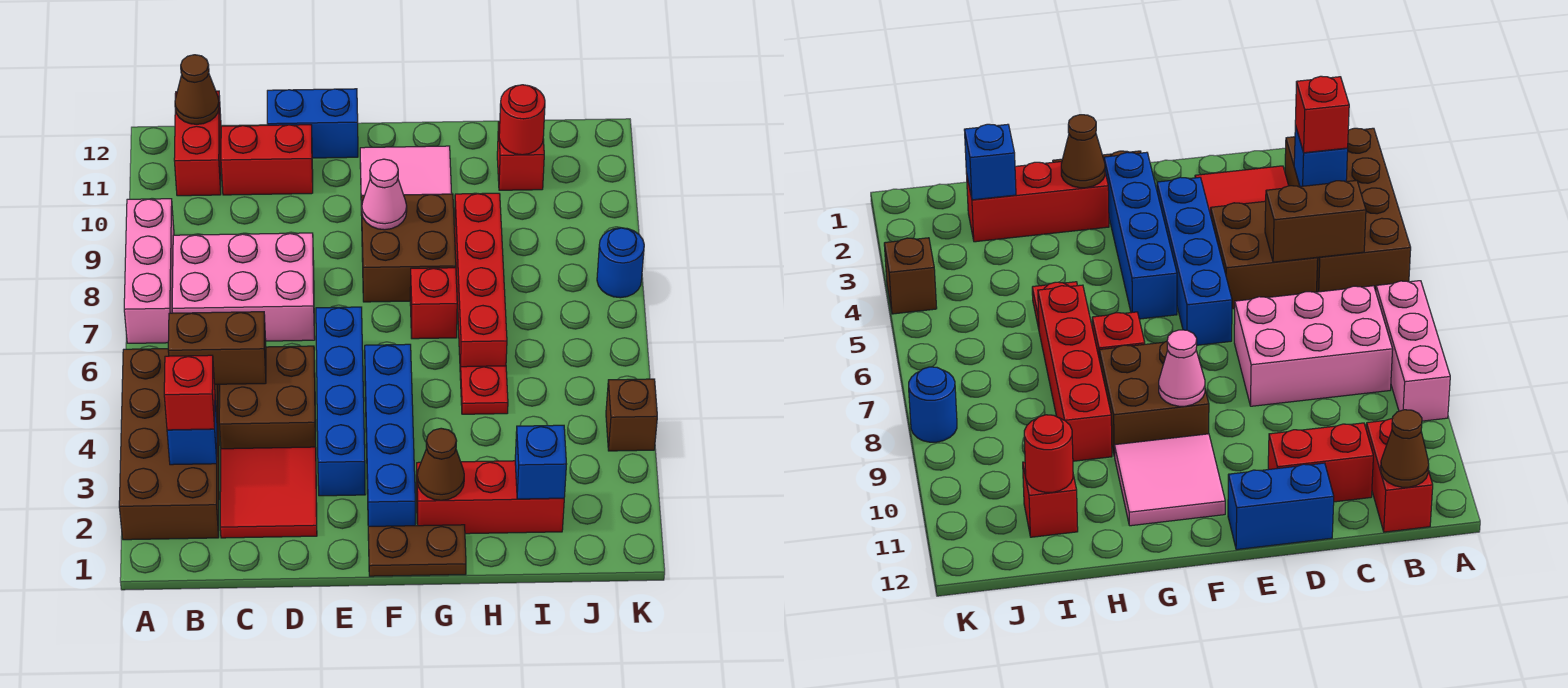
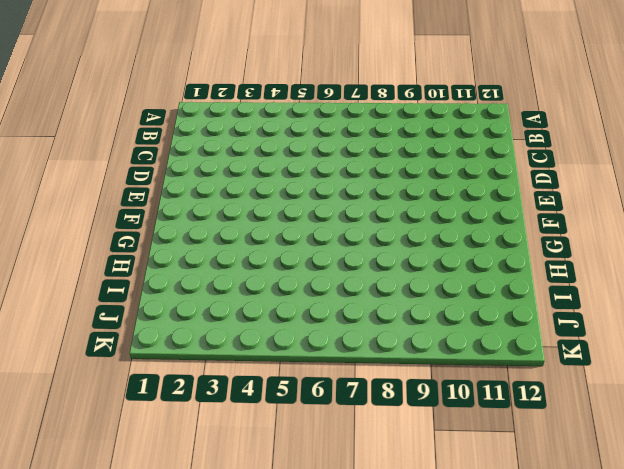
none -> brown brick A2:B5 level 1
none -> pink brick A7:A9 level 1
none -> pink brick B7:D8 level 1

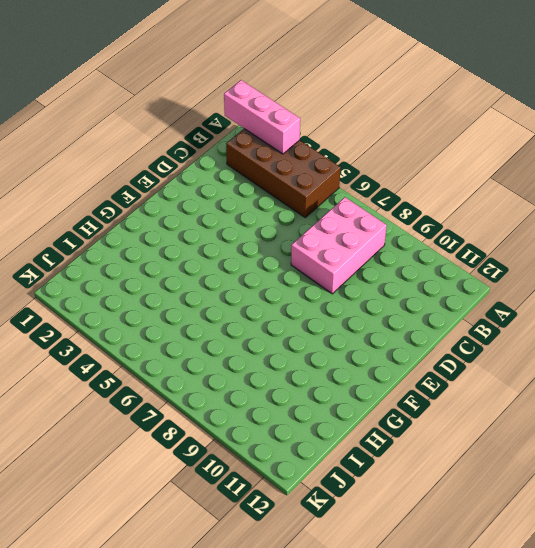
pink brick A1:A3 level 2 -> pink brick A7:A9 level 1
none -> red brick B11:B12 level 1
none -> red tile C2:D3 level 1
none -> brown brick C4:D5 level 1

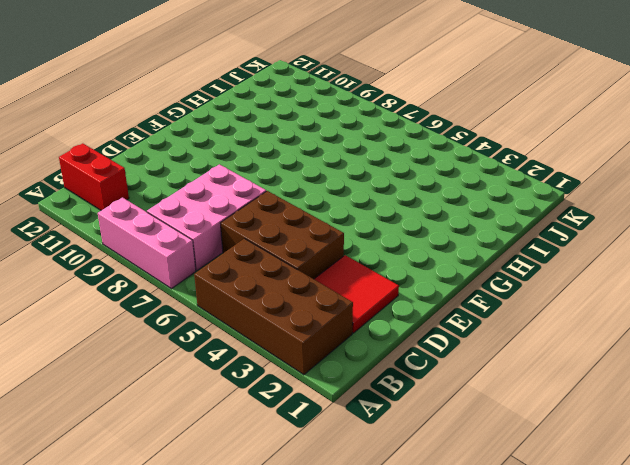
brown brick C4:D6 level 1 -> brown brick C4:D5 level 1
none -> red brick C11:D11 level 1
none -> blue brick D12:E12 level 1
none -> blue brick E3:E6 level 1

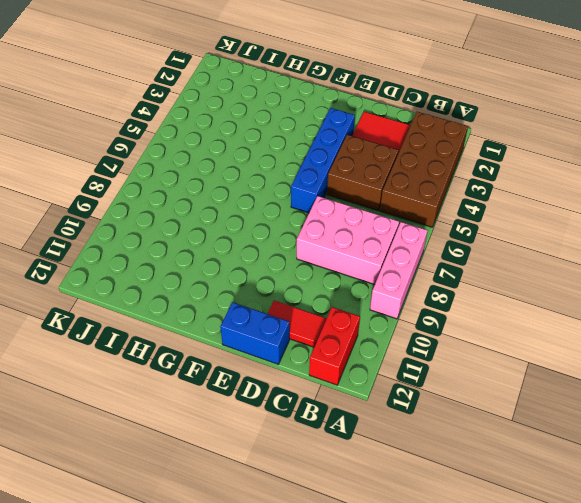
red tile C11:D11 level 1 -> red brick C11:D11 level 1
none -> brown plate F1:G1 level 1
none -> blue brick F2:F5 level 1
none -> brown brick F8:G9 level 1

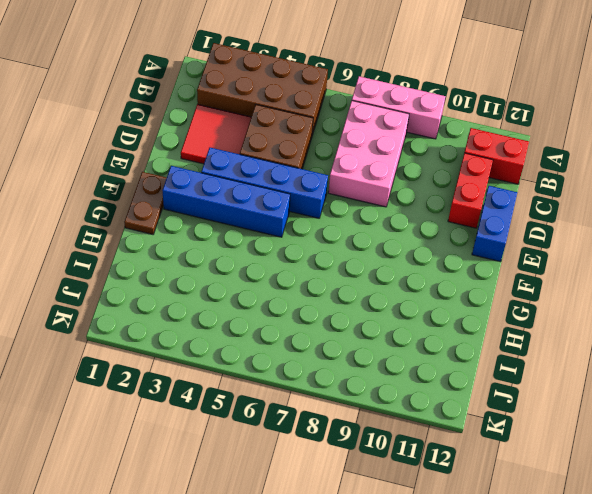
none -> brown brick F8:G9 level 1
none -> pink tile F10:G11 level 1
none -> red brick G2:I2 level 1

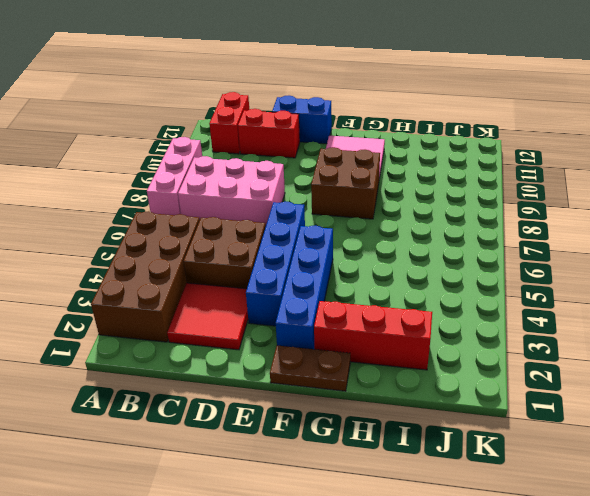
none -> red brick G7 level 1
none -> red plate H5 level 1
none -> red brick H6:H9 level 1

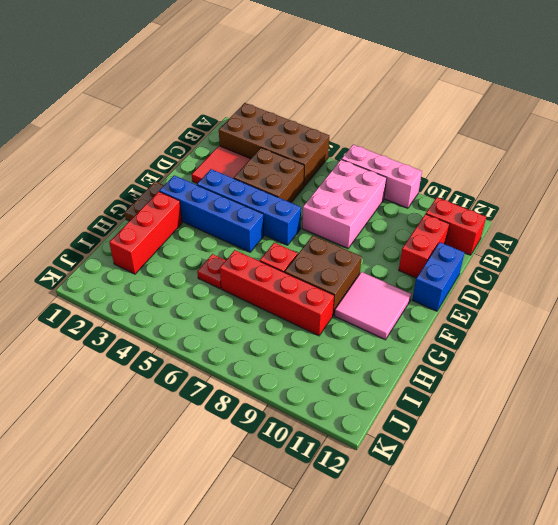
none -> red brick I11 level 1
none -> brown brick K4 level 1
none -> blue round brick K8 level 1

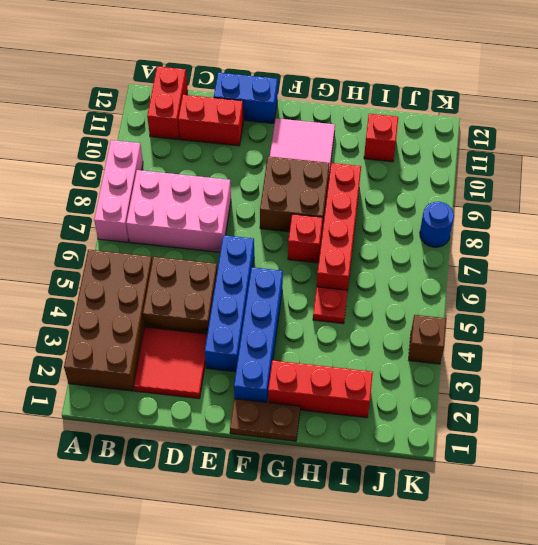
none -> blue brick B3 level 2
none -> brown brick B5:C5 level 2
none -> brown cone B12 level 2

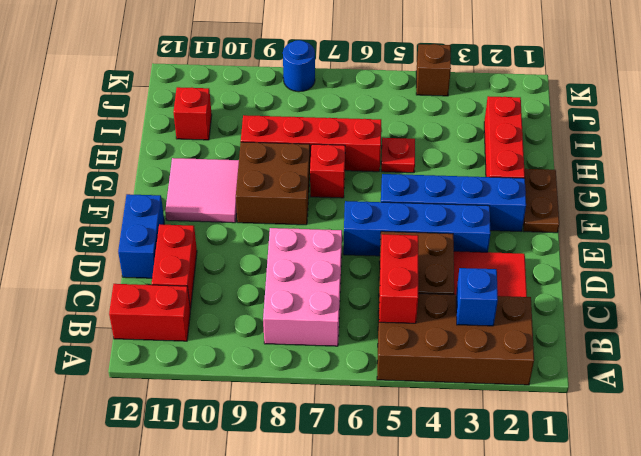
red brick B5:C5 level 2 -> brown brick B5:C5 level 2
none -> pink brick A7:A9 level 1
none -> brown cone B12 level 2
none -> pink cone F9 level 2

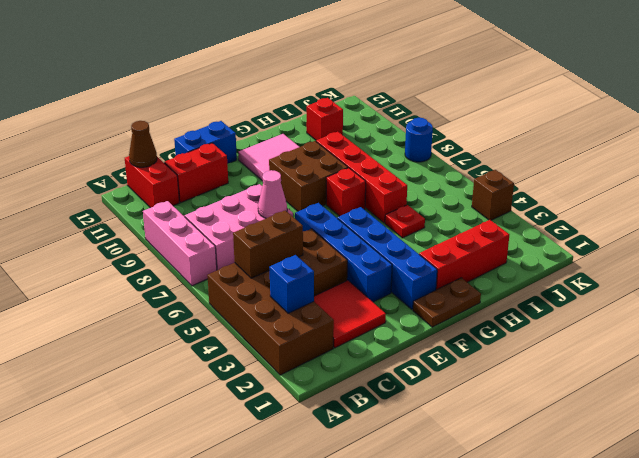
pink cone D7 level 2 -> pink cone F9 level 2
none -> brown cone G2 level 2
none -> blue brick I2 level 2
none -> red round brick I11 level 2

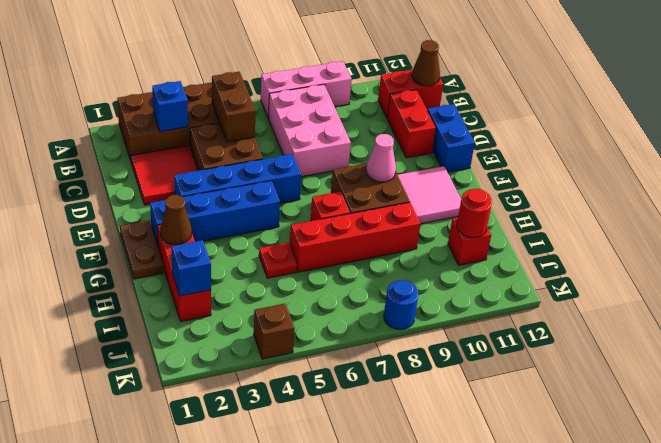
none -> red brick B3 level 3

